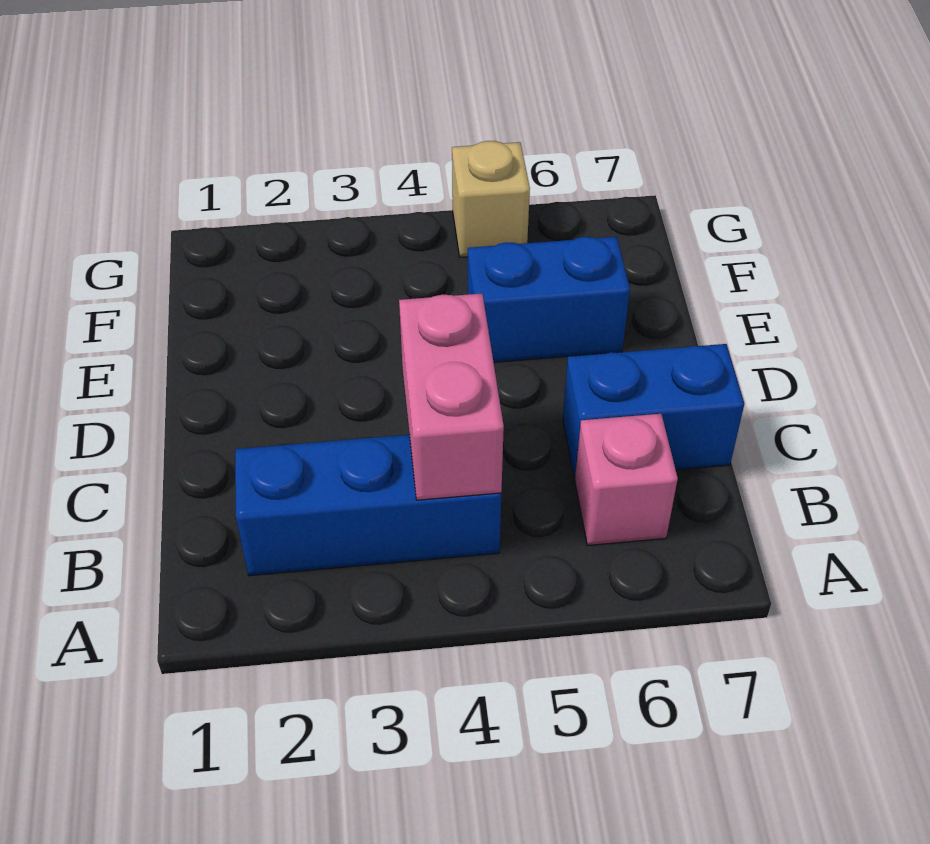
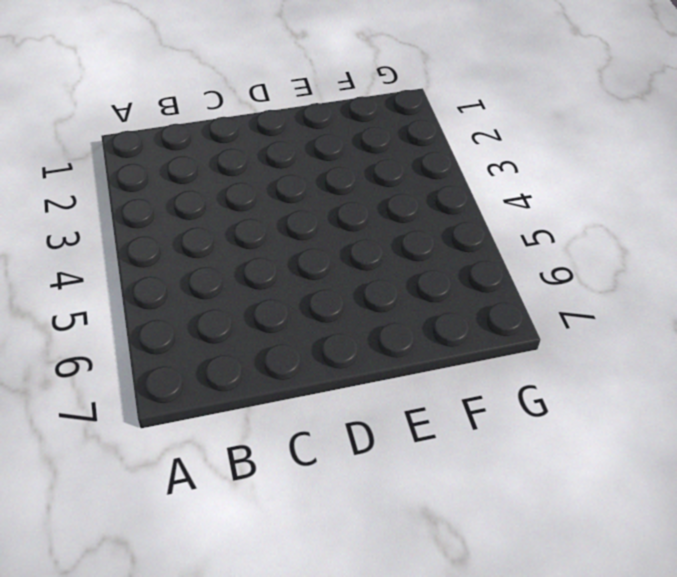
none -> blue brick B2:B4 level 1
none -> pink brick B6 level 1

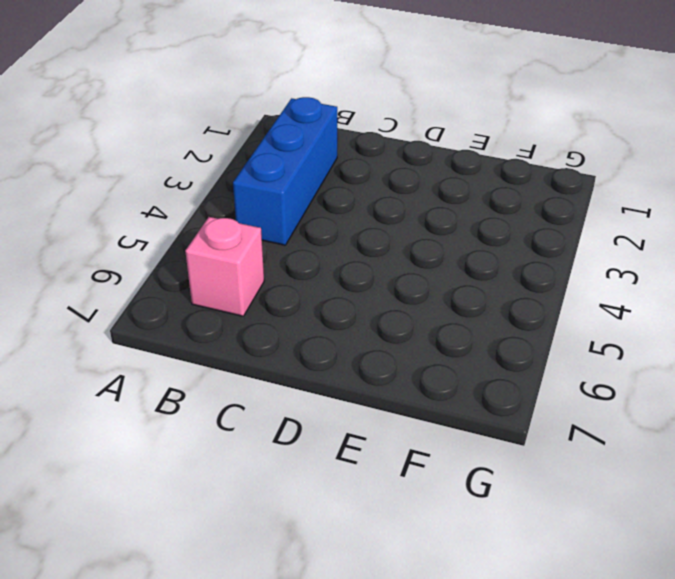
none -> blue brick C6:C7 level 1
none -> blue brick E5:E6 level 1

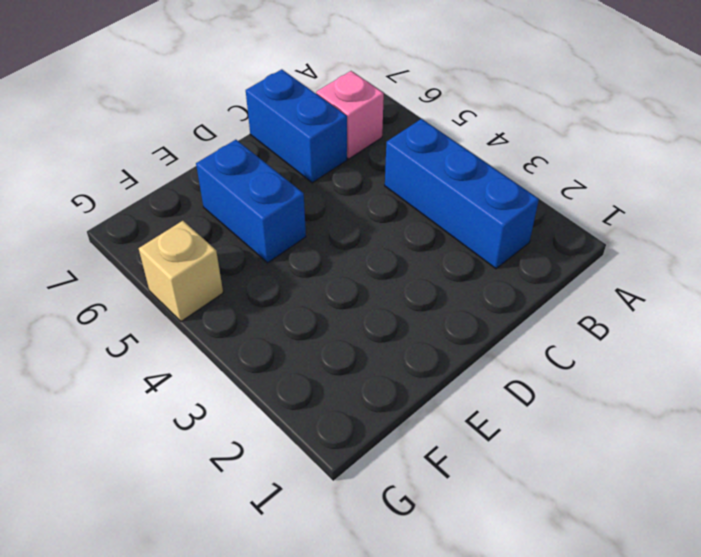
none -> pink brick B4:C4 level 2

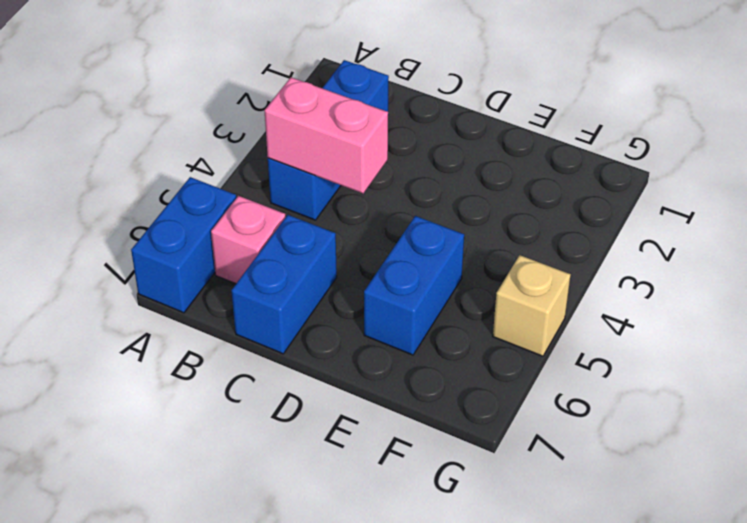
blue brick A6:A7 level 1 -> none

